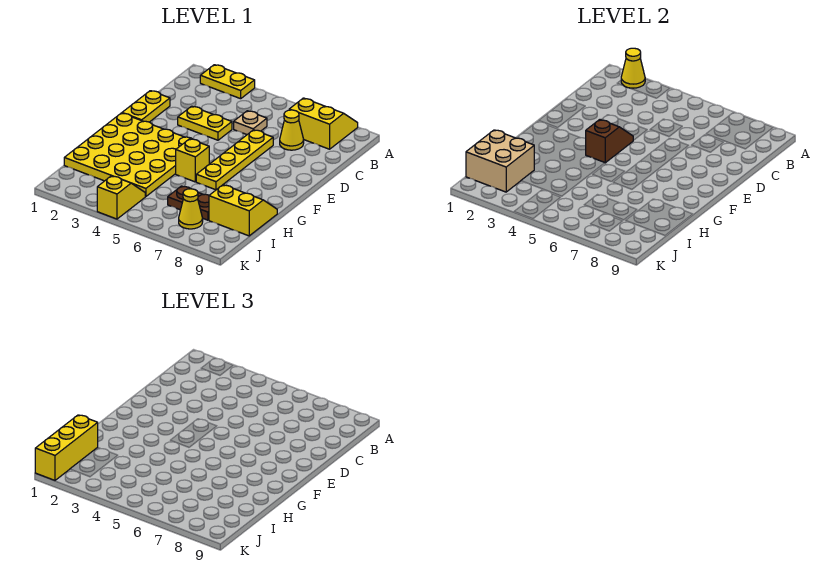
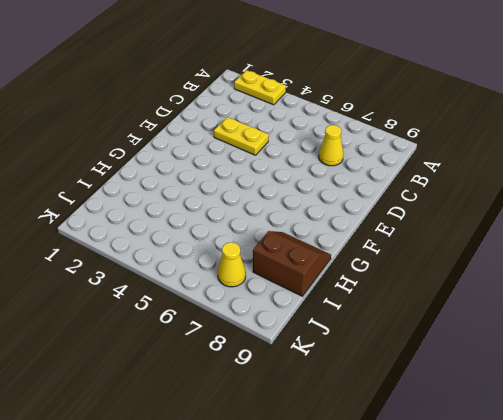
brown slope H8:I9 level 1 top I -> yellow slope H8:I9 level 1 top I
none -> yellow slope A7:B8 level 1 top B
none -> tan plate C5 level 1
none -> yellow plate D1:E1 level 1

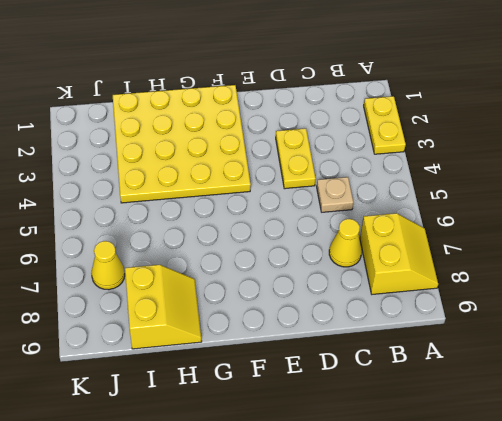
none -> yellow plate D1:E1 level 1
none -> yellow plate D6:G6 level 1
none -> yellow brick G5 level 1

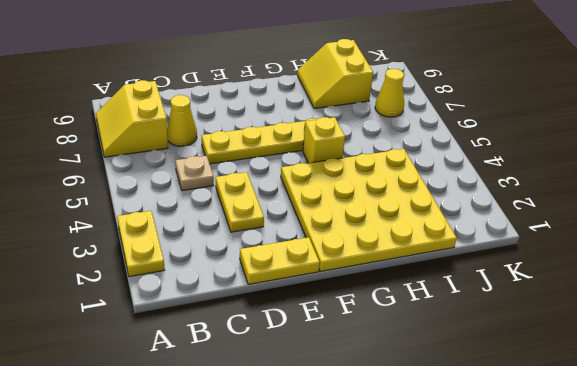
none -> brown plate I6:I7 level 1
none -> yellow slope J4:K4 level 1 top K
none -> yellow cone A2 level 2

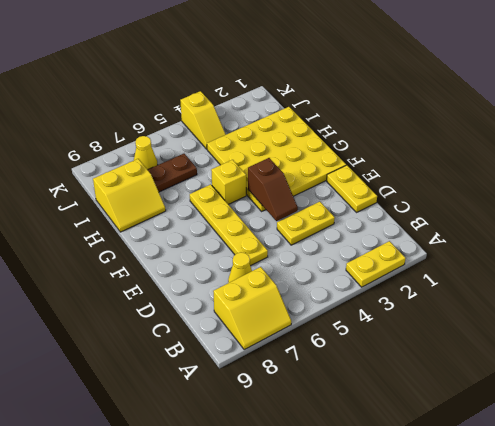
none -> tan plate C5 level 1
none -> yellow cone A2 level 2
none -> tan brick I1:J2 level 2

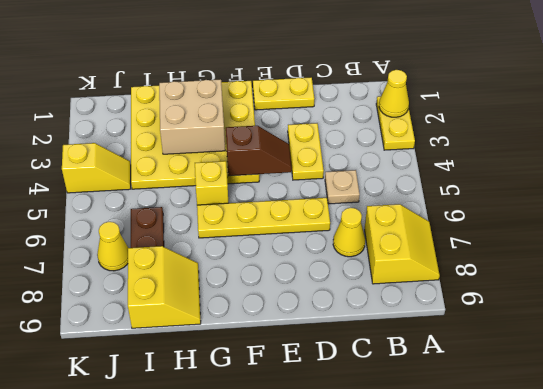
tan brick G2:H3 level 2 -> tan brick I1:J2 level 2
none -> yellow brick I1:K1 level 3

